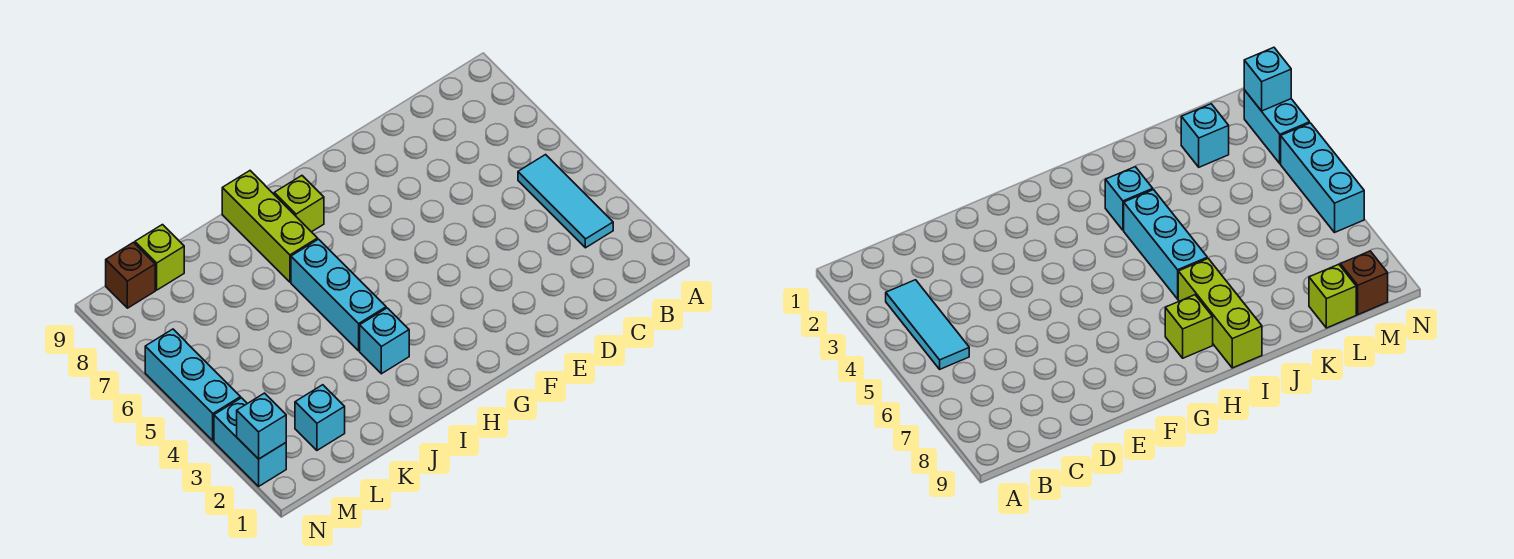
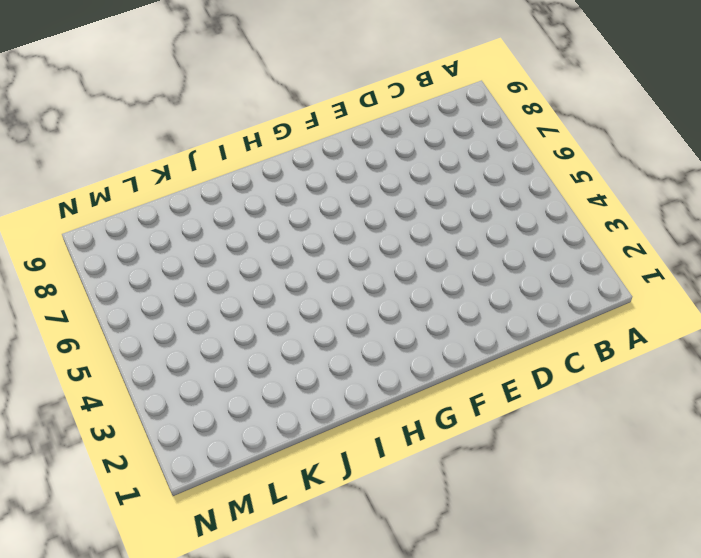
none -> cyan tile B3:B5 level 1
none -> lime brick H8 level 1

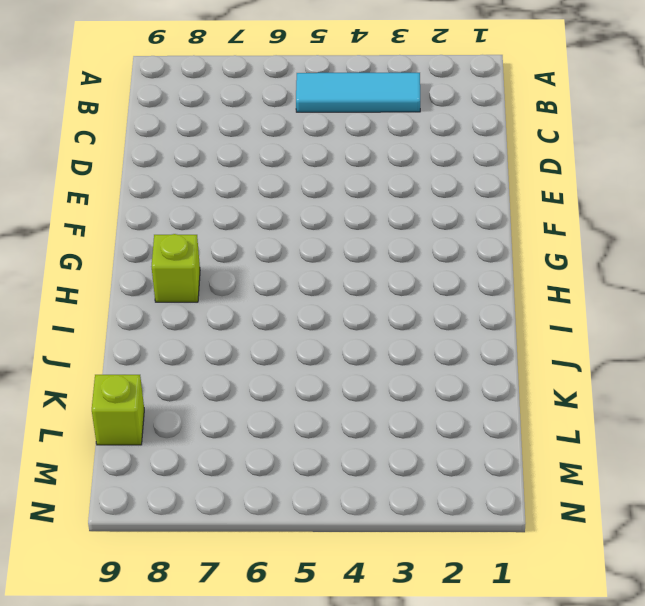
none -> cyan brick I3 level 1
none -> cyan brick I4:I6 level 1

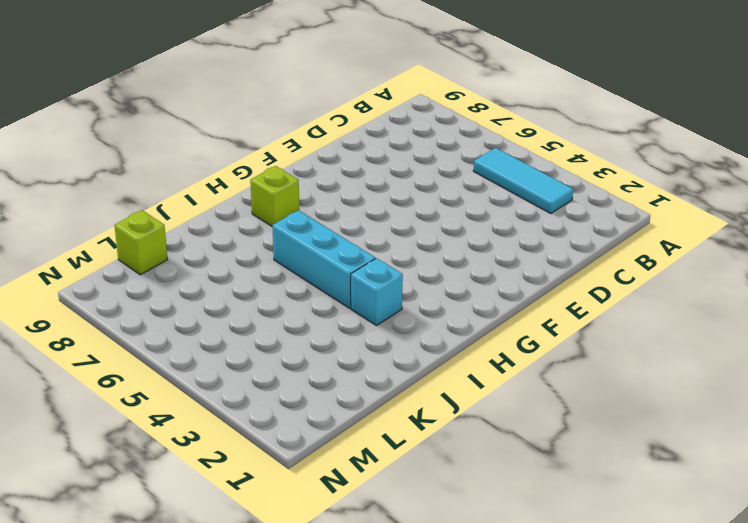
none -> lime brick I7:I9 level 1
none -> cyan brick L2 level 1

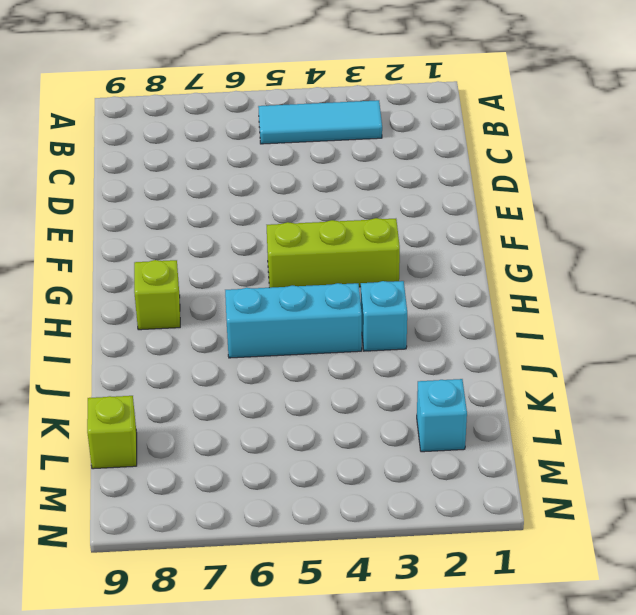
lime brick G3:G5 level 1 -> lime brick I7:I9 level 1
none -> brown brick M9 level 1
none -> cyan brick N2:N3 level 1

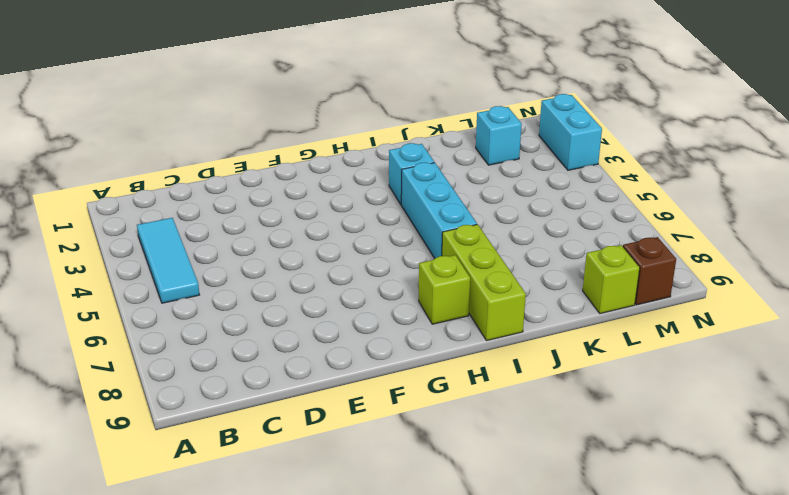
none -> cyan brick N4:N6 level 1
none -> cyan brick N2 level 2

